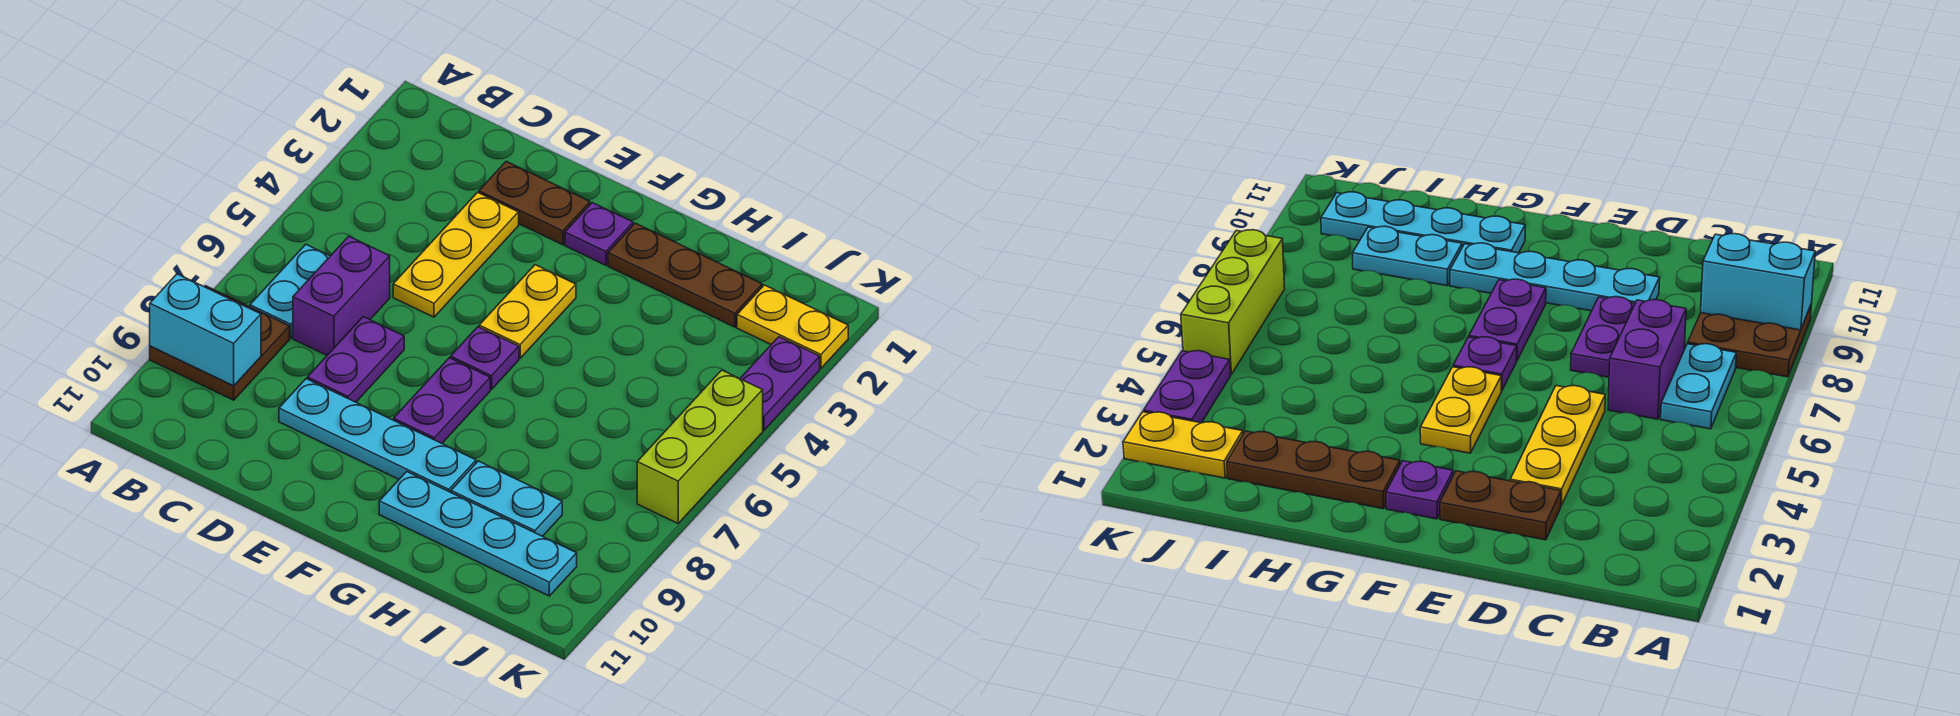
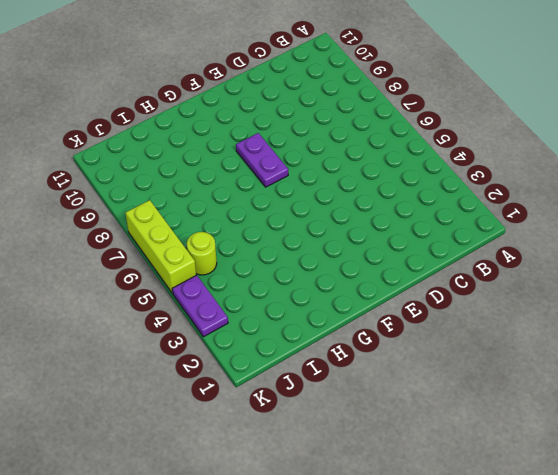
lime round brick J5 level 1 -> none
none -> brown plate A8:B9 level 1
none -> cyan plate B6:B7 level 1
none -> purple brick C6:C7 level 1

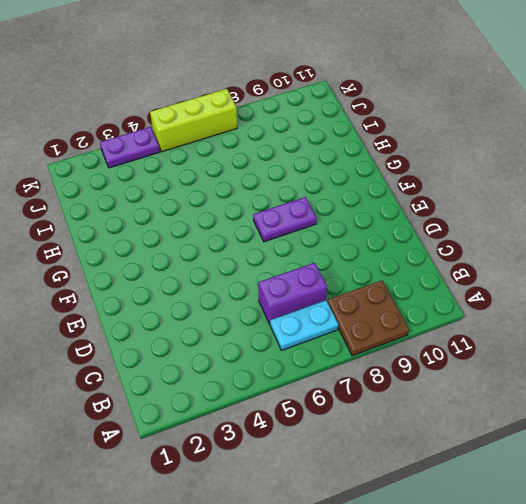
none -> brown plate D2:E2 level 1
none -> yellow plate D3:D5 level 1
none -> purple plate D7:D8 level 1

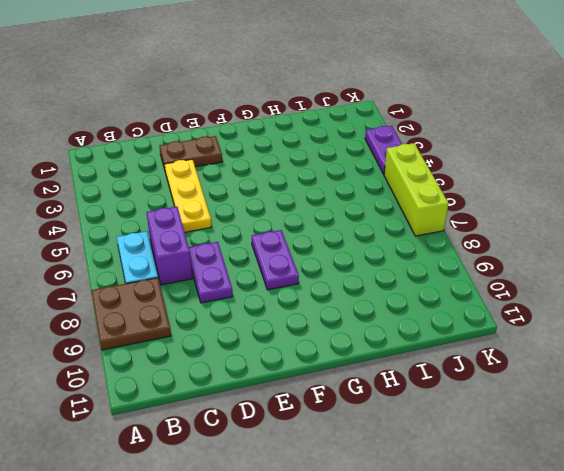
none -> cyan plate D9:G9 level 1
none -> purple plate F2 level 1
none -> yellow plate F4:F5 level 1

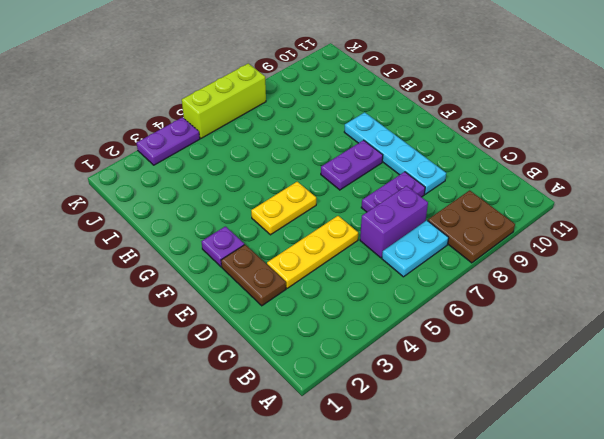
none -> purple plate F6 level 1
none -> brown plate G2:I2 level 1
none -> cyan plate G10:J10 level 1

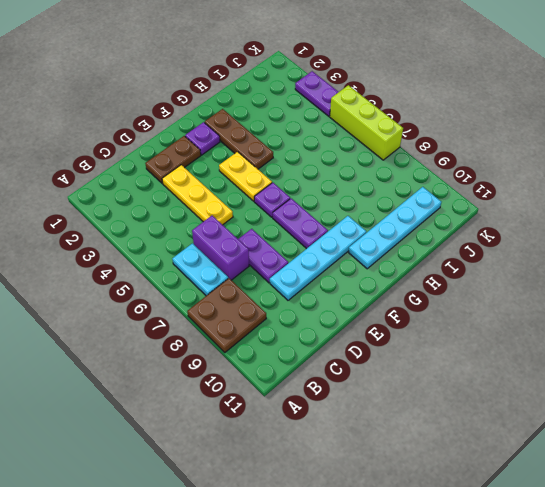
brown plate G2:G4 level 1 -> brown plate G2:I2 level 1
none -> cyan plate H9:I9 level 1
none -> yellow plate J2:K2 level 1
none -> cyan brick A9:B9 level 2

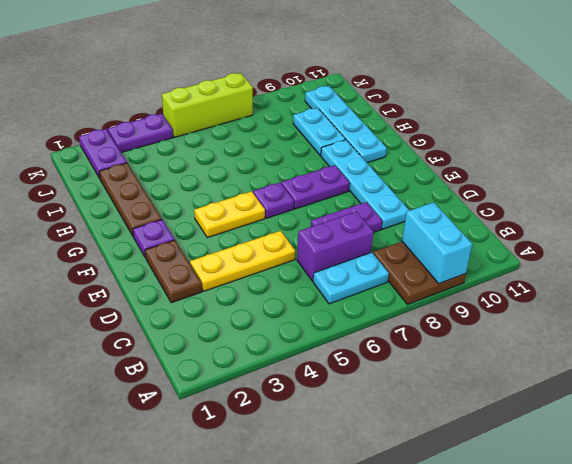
purple plate J2:K2 level 1 -> yellow plate J2:K2 level 1

